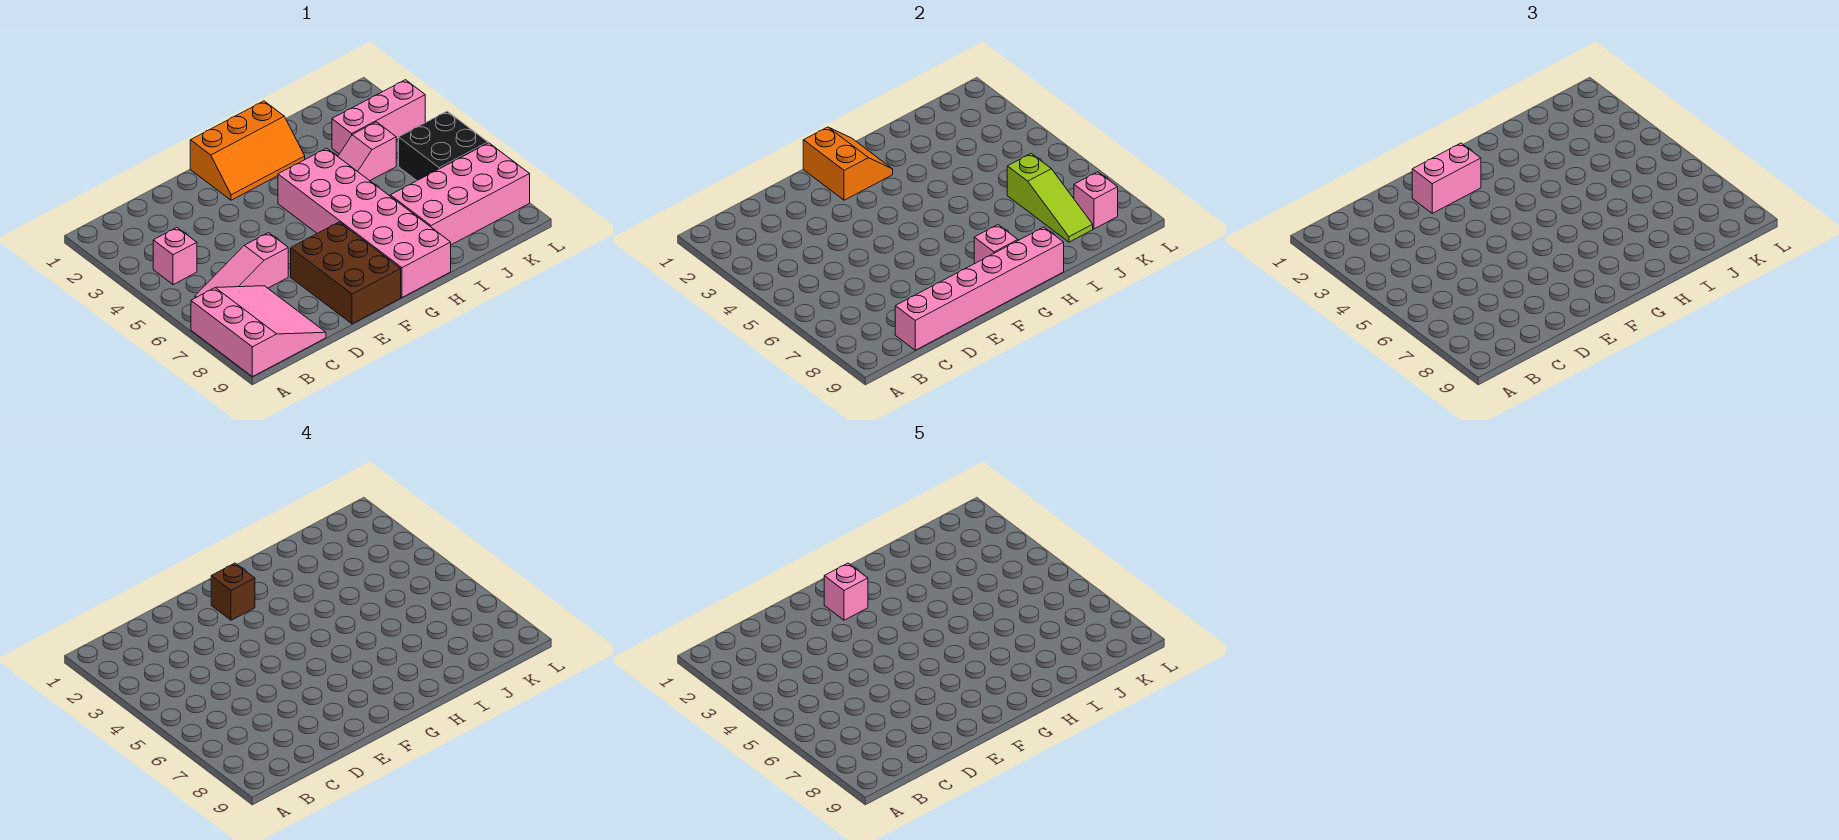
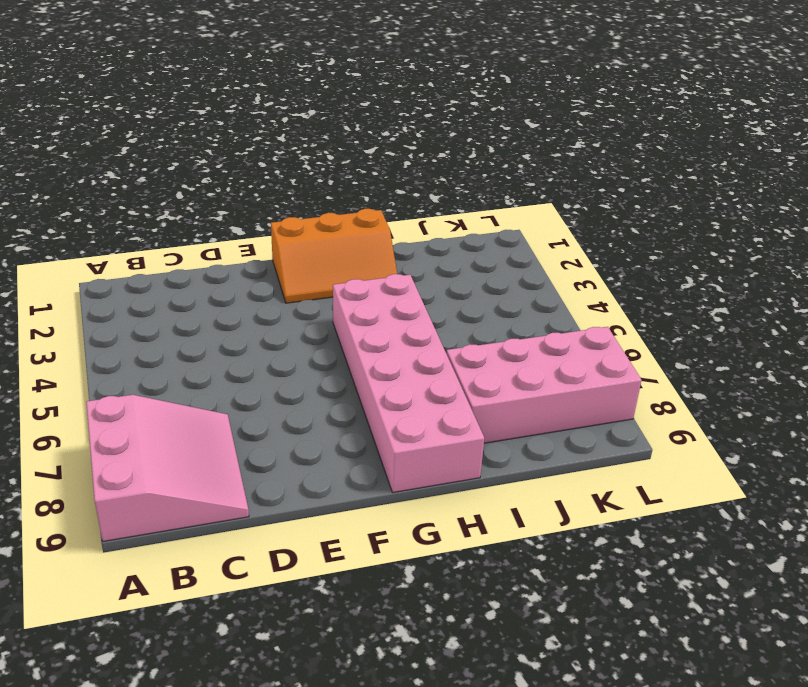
none -> pink brick B4 level 1
none -> pink slope B6:D6 level 1 top D
none -> brown brick E7:F9 level 1

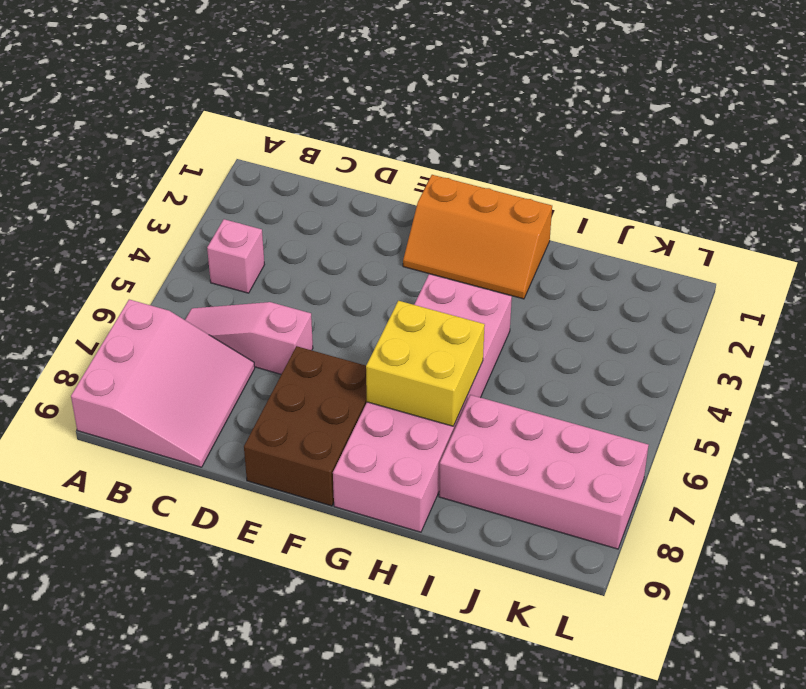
yellow brick G6:H7 level 2 -> none
none -> pink slope I4:J4 level 1 top J
none -> pink brick J3:L3 level 1
none -> black brick K5:L6 level 1

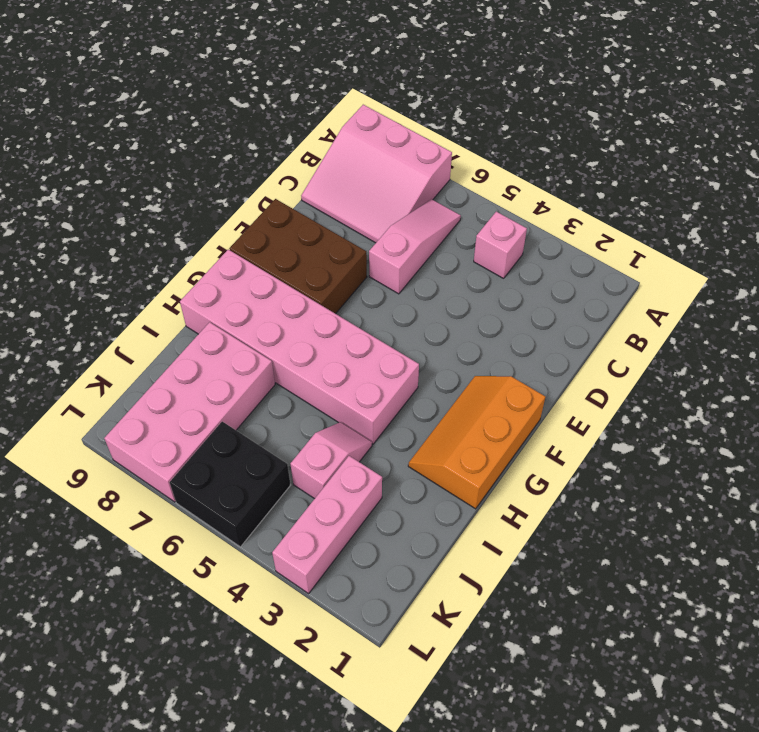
none -> pink brick C9:H9 level 2
none -> orange slope F1:G2 level 2 top F
none -> pink brick G8 level 2

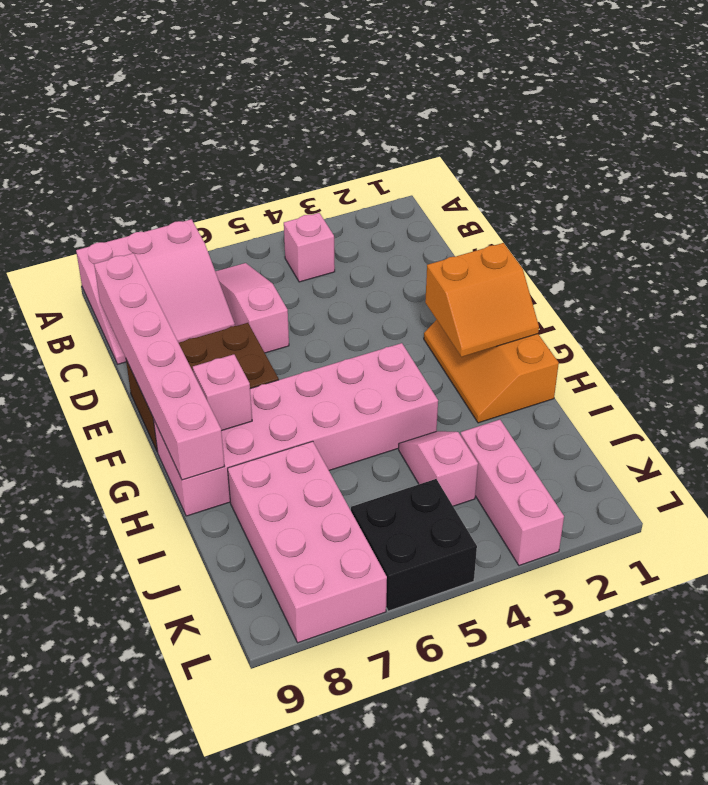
none -> lime slope J6:J8 level 2 top 6
none -> pink brick K8 level 2
none -> pink brick E2:F2 level 3

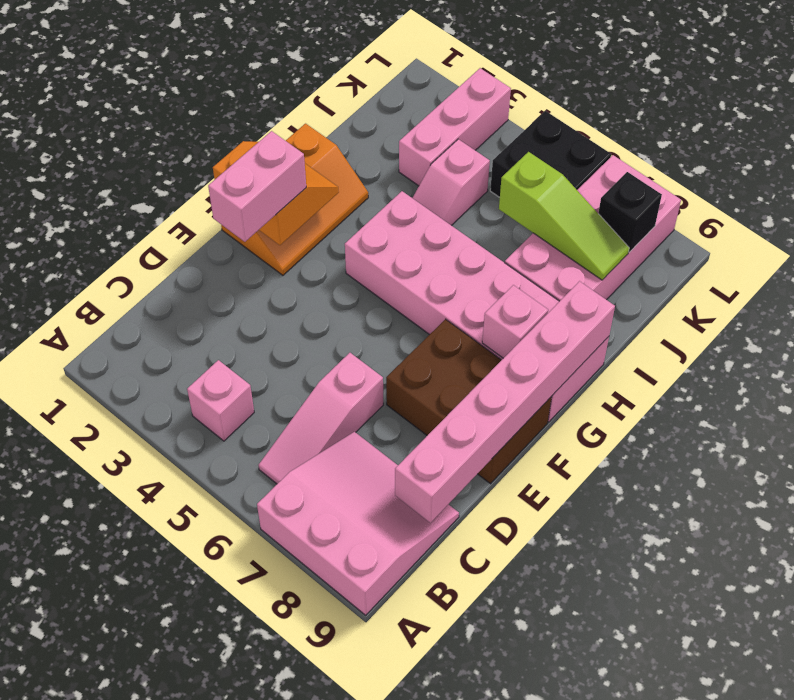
black brick K8 level 2 -> pink brick K8 level 2
none -> brown brick F2 level 4
none -> pink brick F2 level 5

